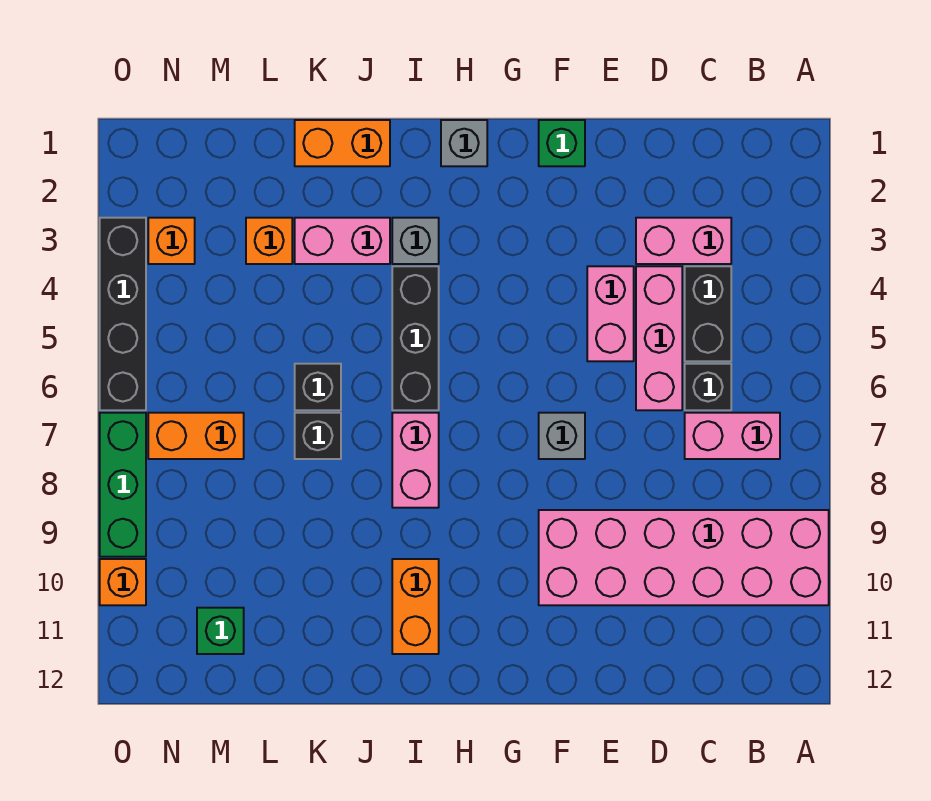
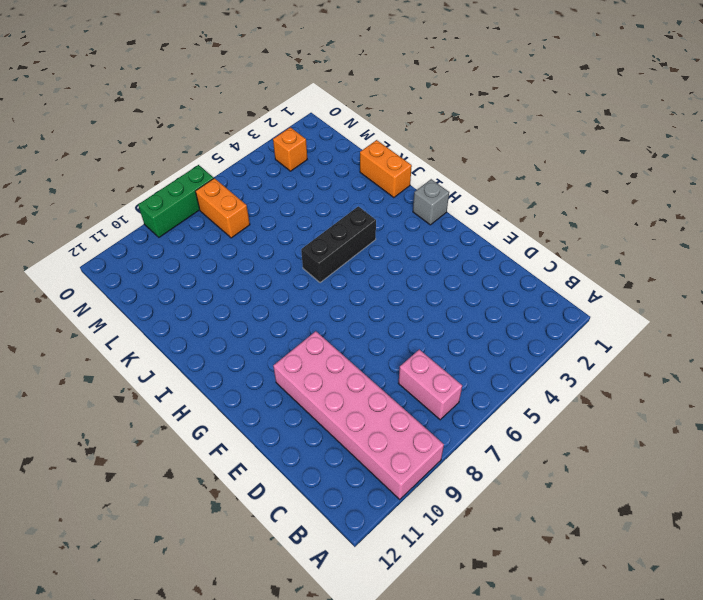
none -> pink brick C3:D3 level 1
none -> black brick C4:C5 level 1
none -> black brick C6 level 1

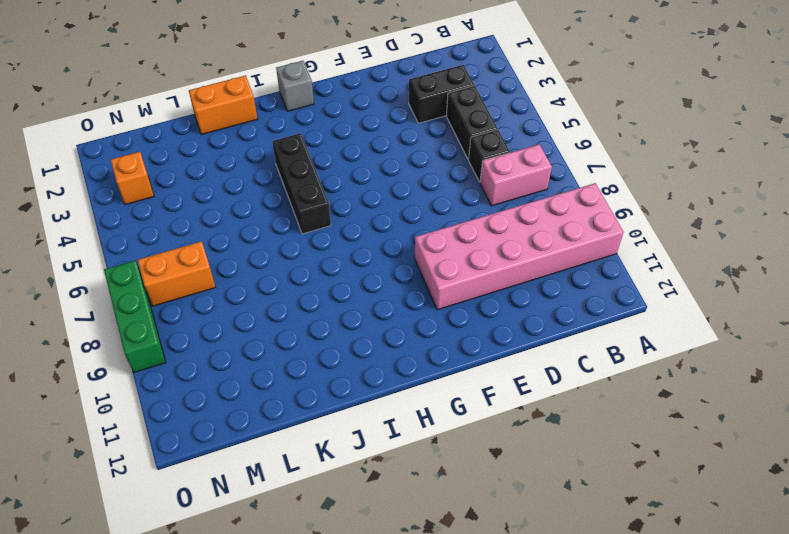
black brick C3:D3 level 1 -> pink brick C3:D3 level 1
none -> pink brick D4:D6 level 1
none -> pink brick E4:E5 level 1
none -> green brick F1 level 1

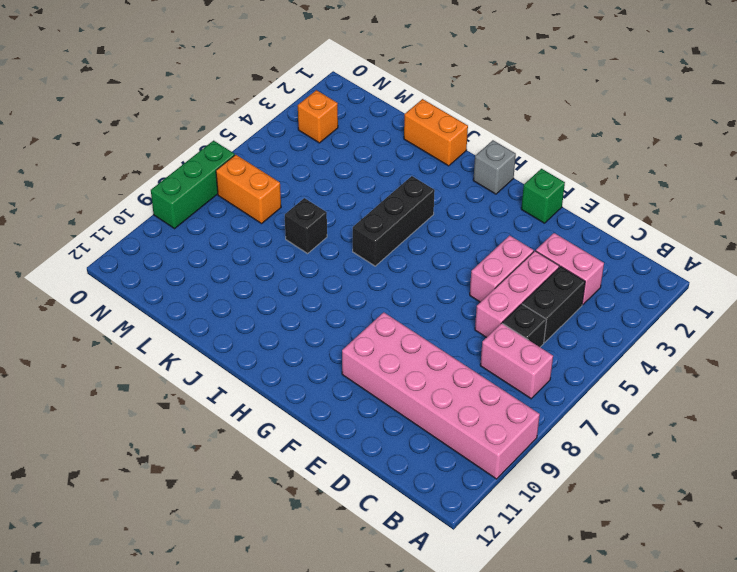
none -> grey brick F7 level 1
none -> grey brick I3 level 1
none -> pink brick I7:I8 level 1

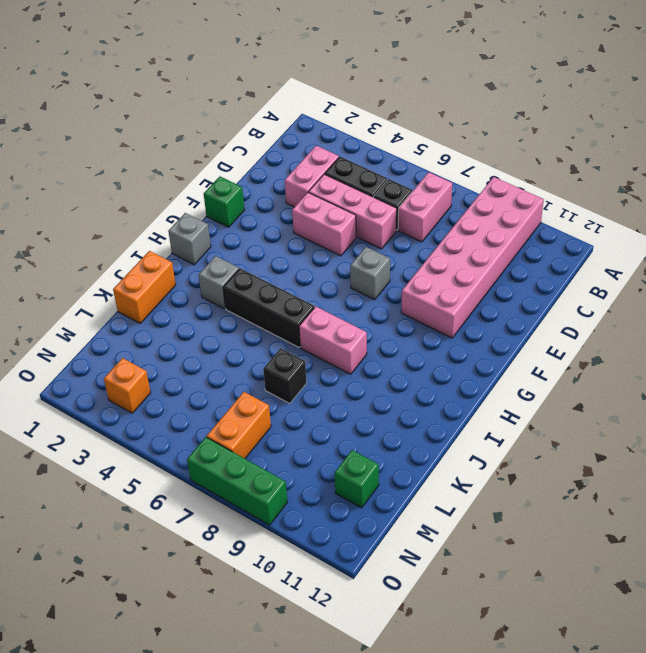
none -> orange brick I10:I11 level 1
none -> pink brick J3:K3 level 1
none -> black brick K6 level 1

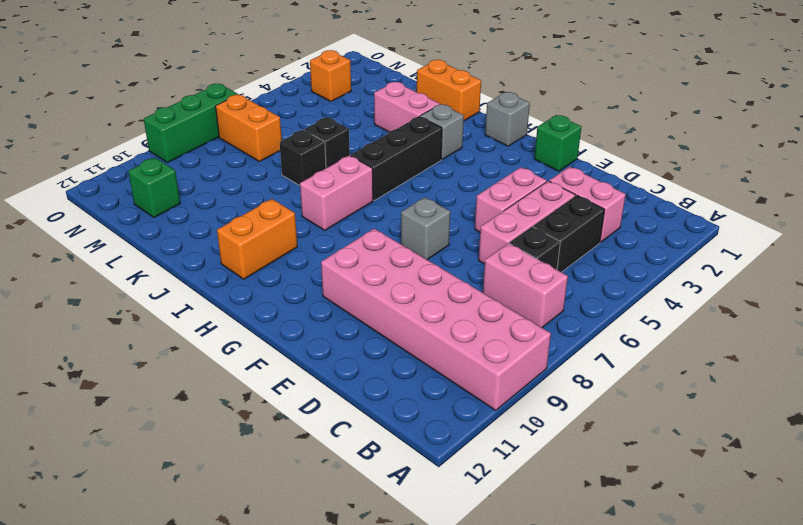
none -> orange brick L3 level 1
none -> black brick O3:O6 level 1
none -> orange brick O10 level 1

